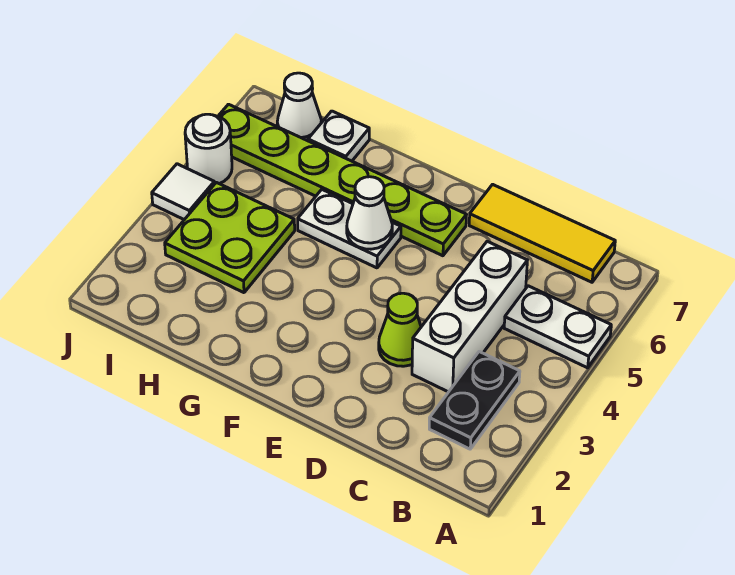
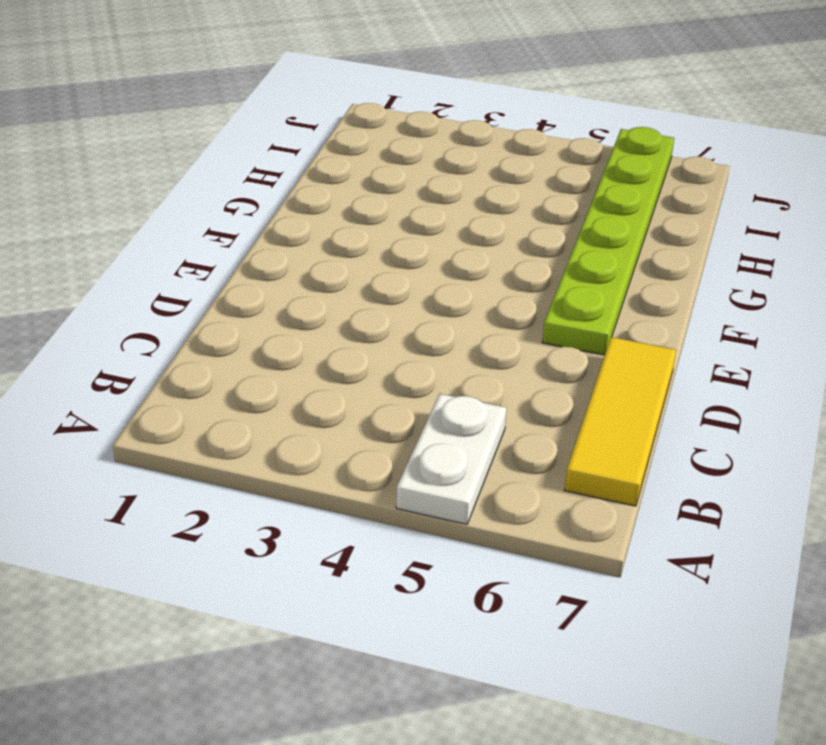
none -> black plate B2:B3 level 1
none -> white brick C3:C5 level 1
none -> lime cone D3 level 1

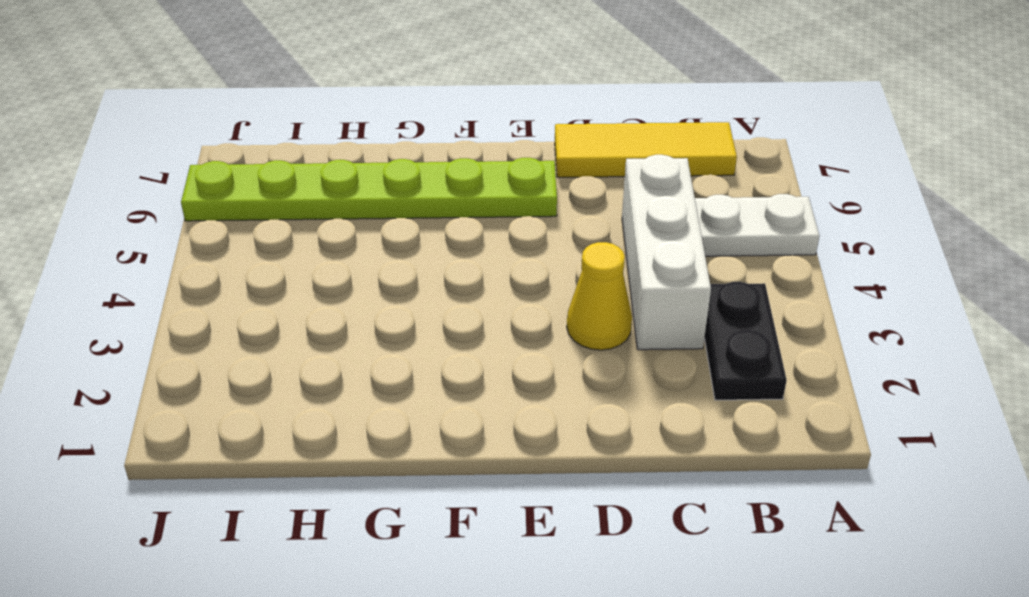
yellow cone D3 level 1 -> lime cone D3 level 1
none -> white plate F5:G5 level 1
none -> lime plate H3:I4 level 1
none -> white plate H7 level 1

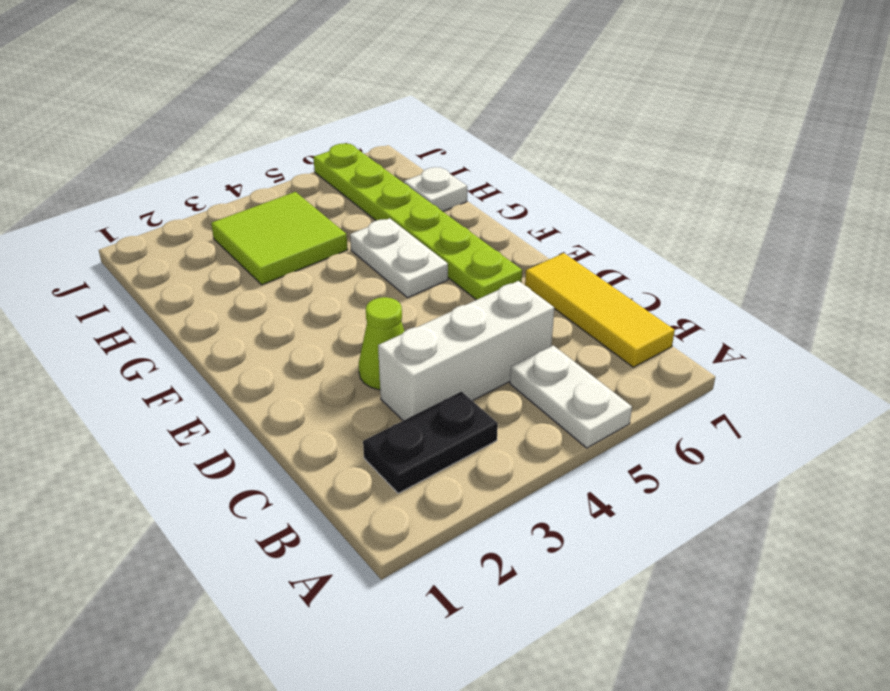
lime tile H3:I4 level 1 -> lime plate H3:I4 level 1
none -> white cone I7 level 1
none -> white tile J4 level 1
none -> white round brick J5 level 1

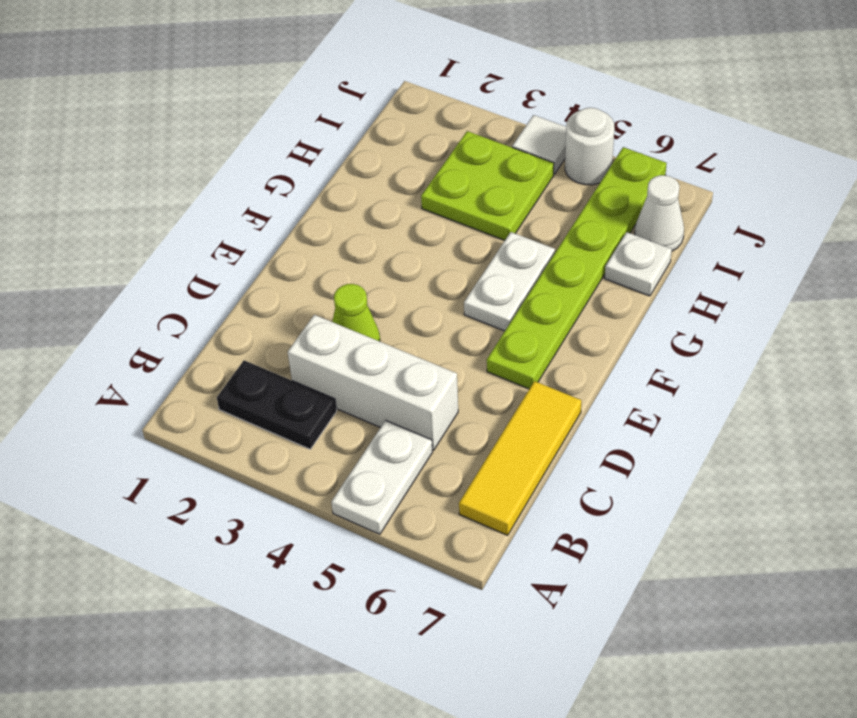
none -> white cone F5 level 2

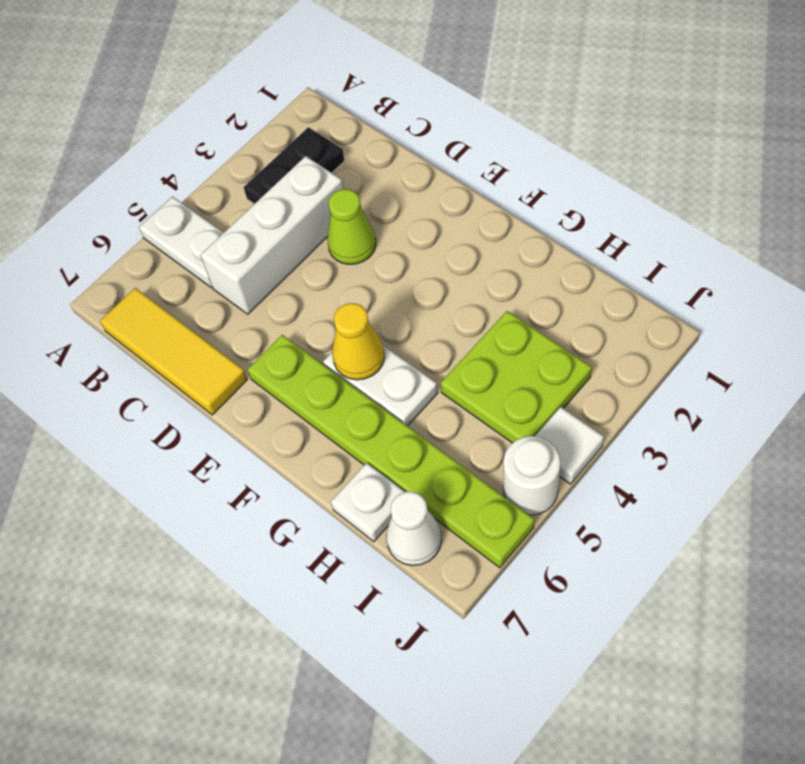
yellow cone F5 level 2 -> white cone F5 level 2

